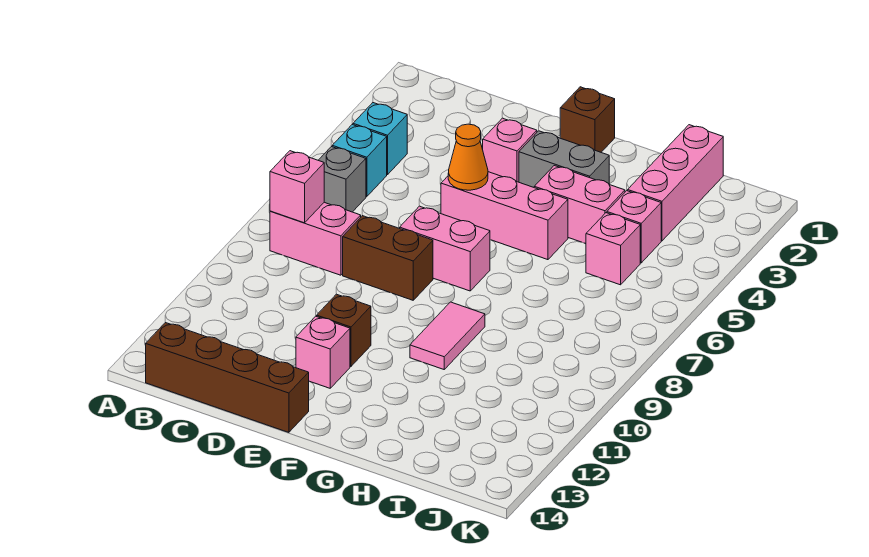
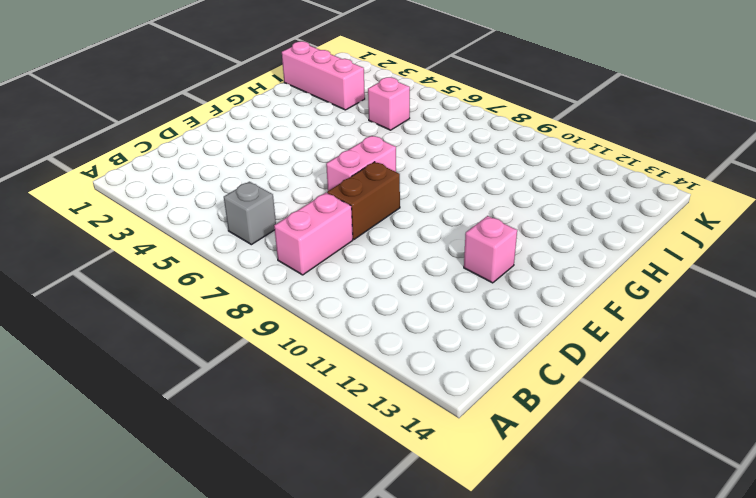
none -> cyan brick B4 level 1
none -> cyan brick B5 level 1
none -> brown brick B14:E14 level 1

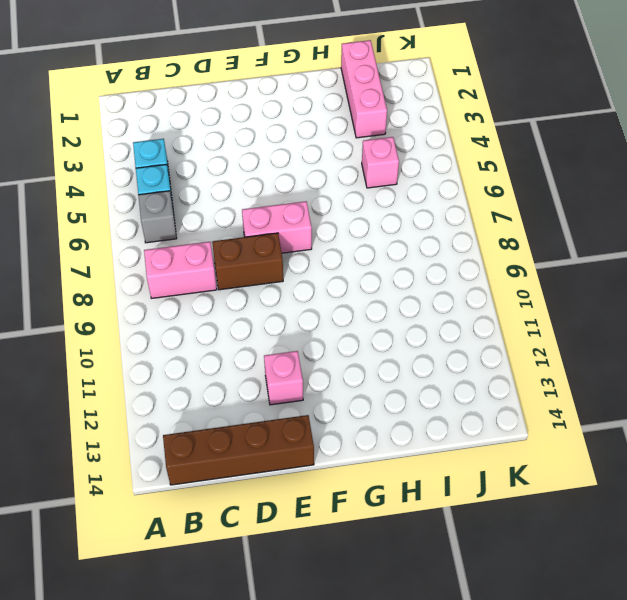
none -> pink brick E3 level 1
none -> pink brick E5:G5 level 1
none -> brown brick E11 level 1

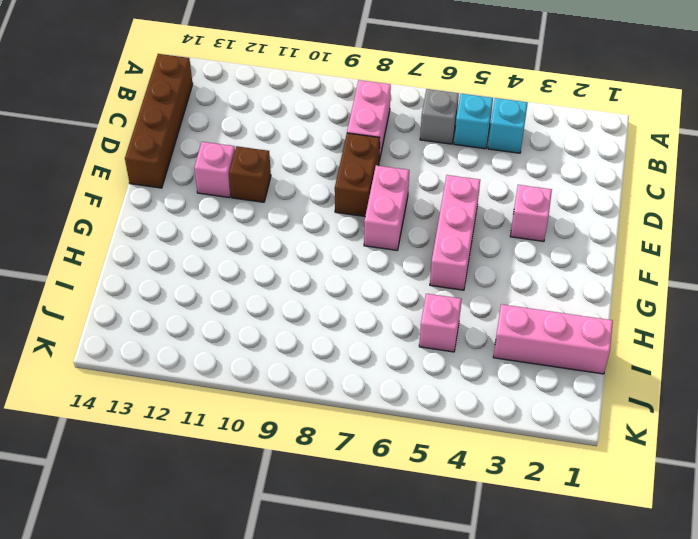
none -> brown brick F1 level 1
none -> grey brick F3:G3 level 1
none -> pink brick G4:H4 level 1

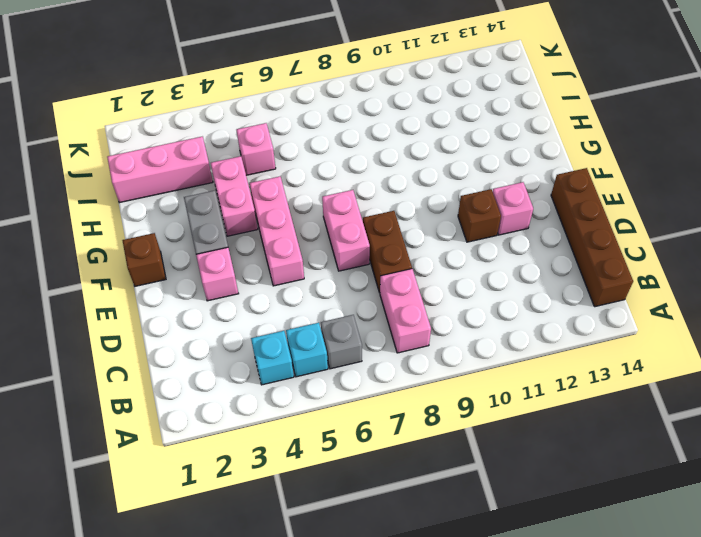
none -> pink tile G9:G10 level 1
none -> pink brick I4 level 1
none -> pink brick B8 level 2

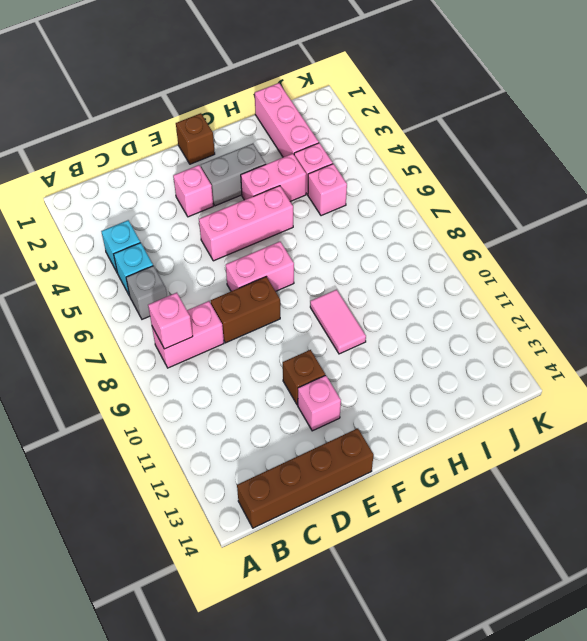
none -> orange cone E5 level 2

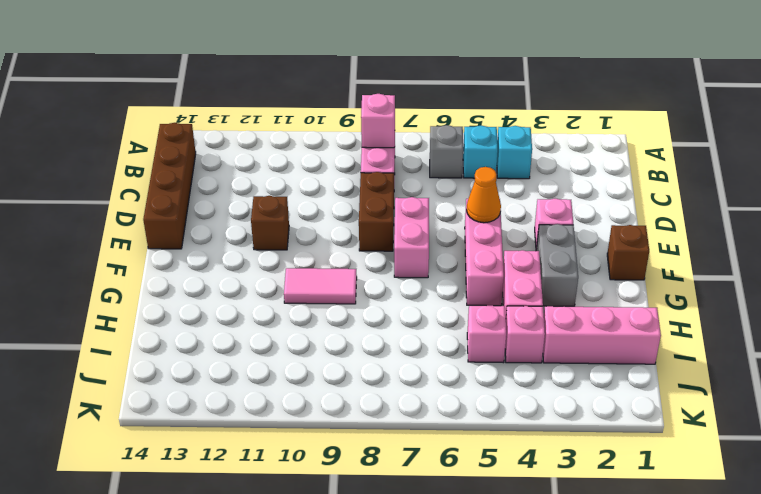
none -> pink brick E12 level 1

